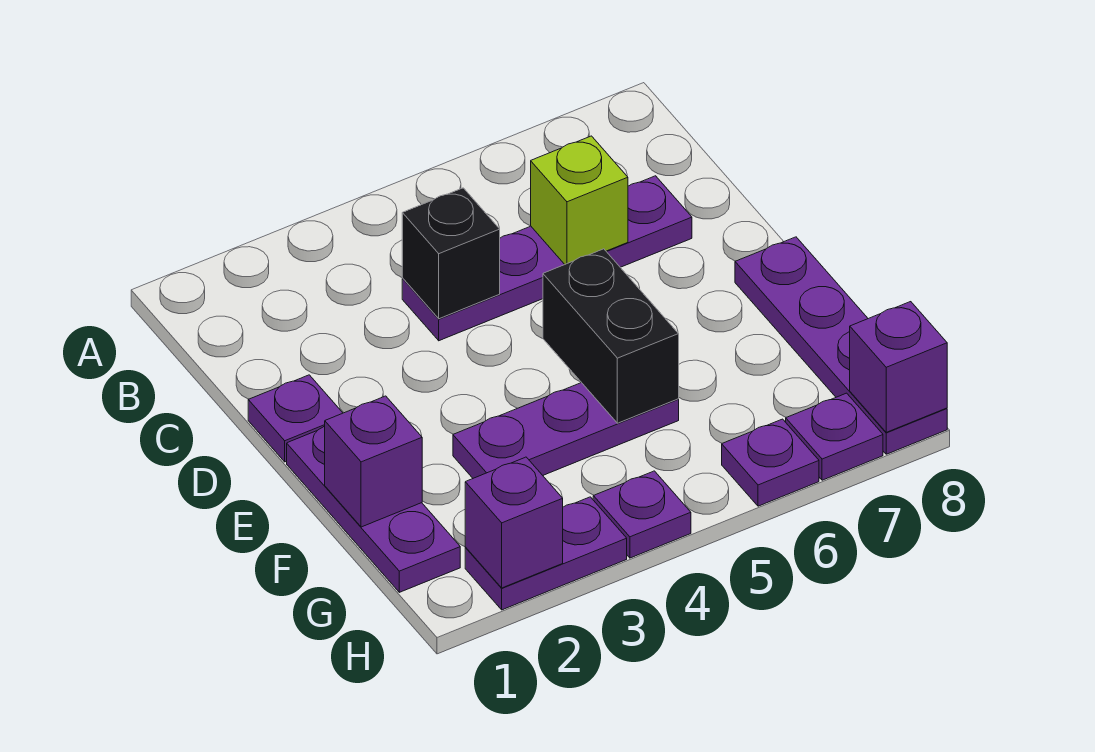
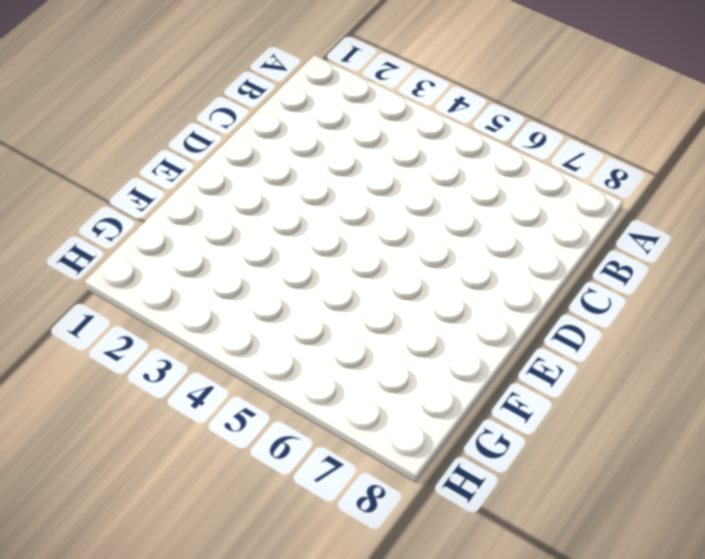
none -> purple plate C4:C7 level 1
none -> purple plate D1 level 1
none -> purple plate E1:G1 level 1

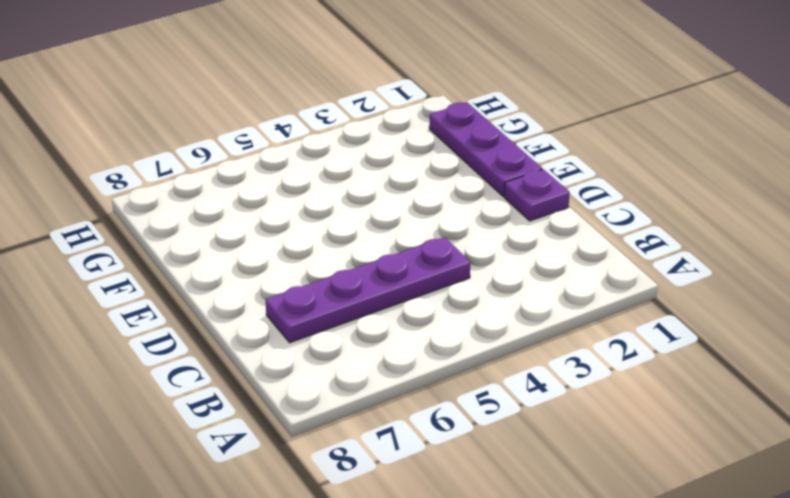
none -> purple plate E8:H8 level 1
none -> purple plate F3:F5 level 1
none -> purple plate H2:H3 level 1

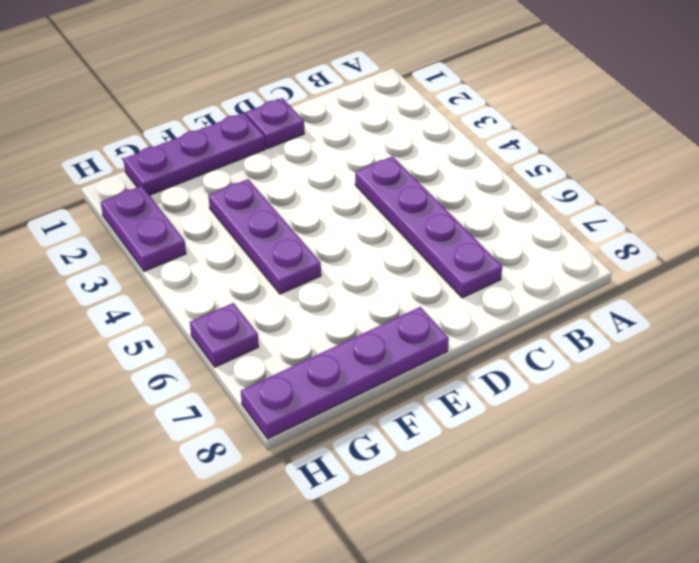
none -> purple plate H4 level 1
none -> purple plate H7 level 1
none -> black brick C4 level 2

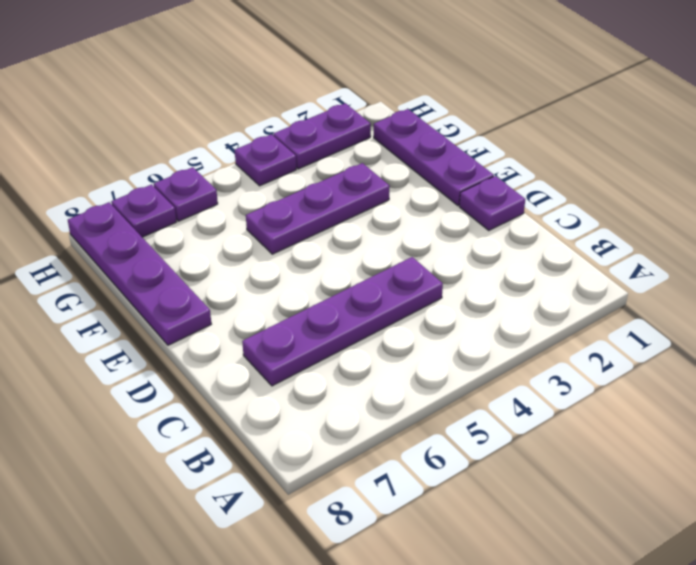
none -> black brick C4 level 2
none -> lime brick C6 level 2
none -> black brick E5:F5 level 2

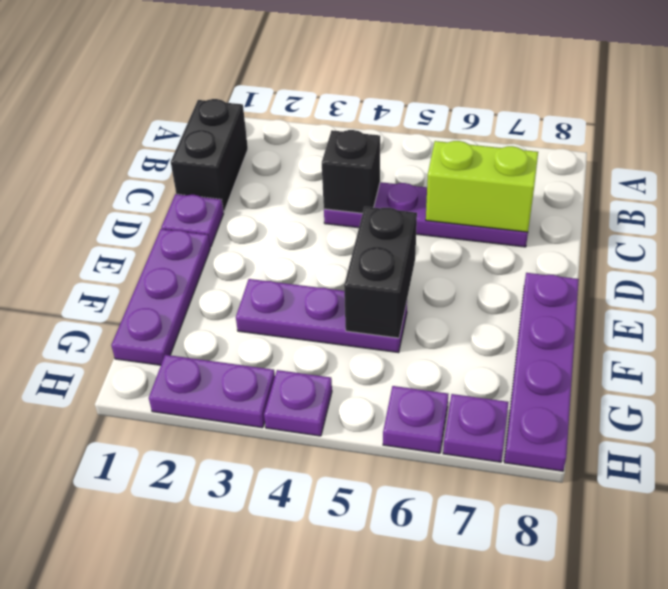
black brick B1:C1 level 1 -> none
lime brick C6:C7 level 2 -> lime brick C6 level 2
none -> purple brick F1 level 2
none -> purple brick H2 level 2
none -> purple brick H8 level 2

